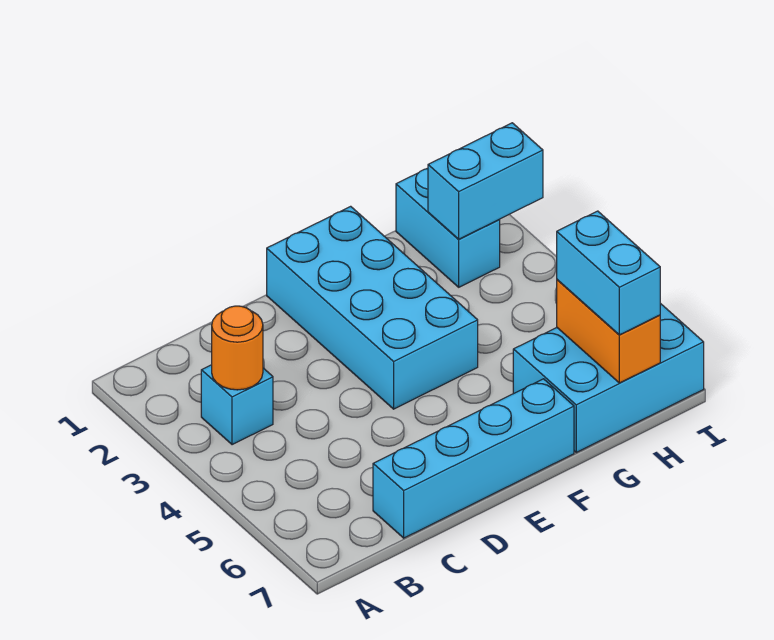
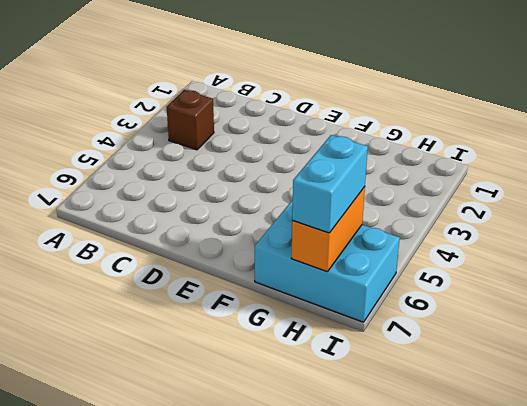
brown brick B3 level 1 -> cyan brick B3 level 1
none -> cyan brick C7:F7 level 1
none -> cyan brick E1:F4 level 1

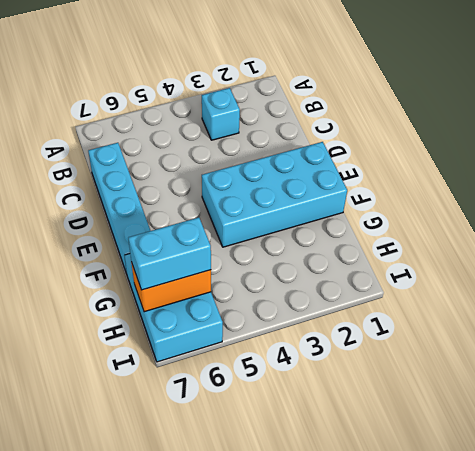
none -> cyan brick H1:H2 level 1
none -> orange round brick B3 level 2

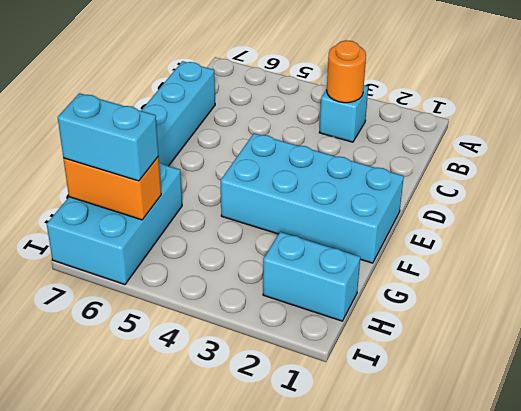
none -> cyan brick H2:I2 level 2

